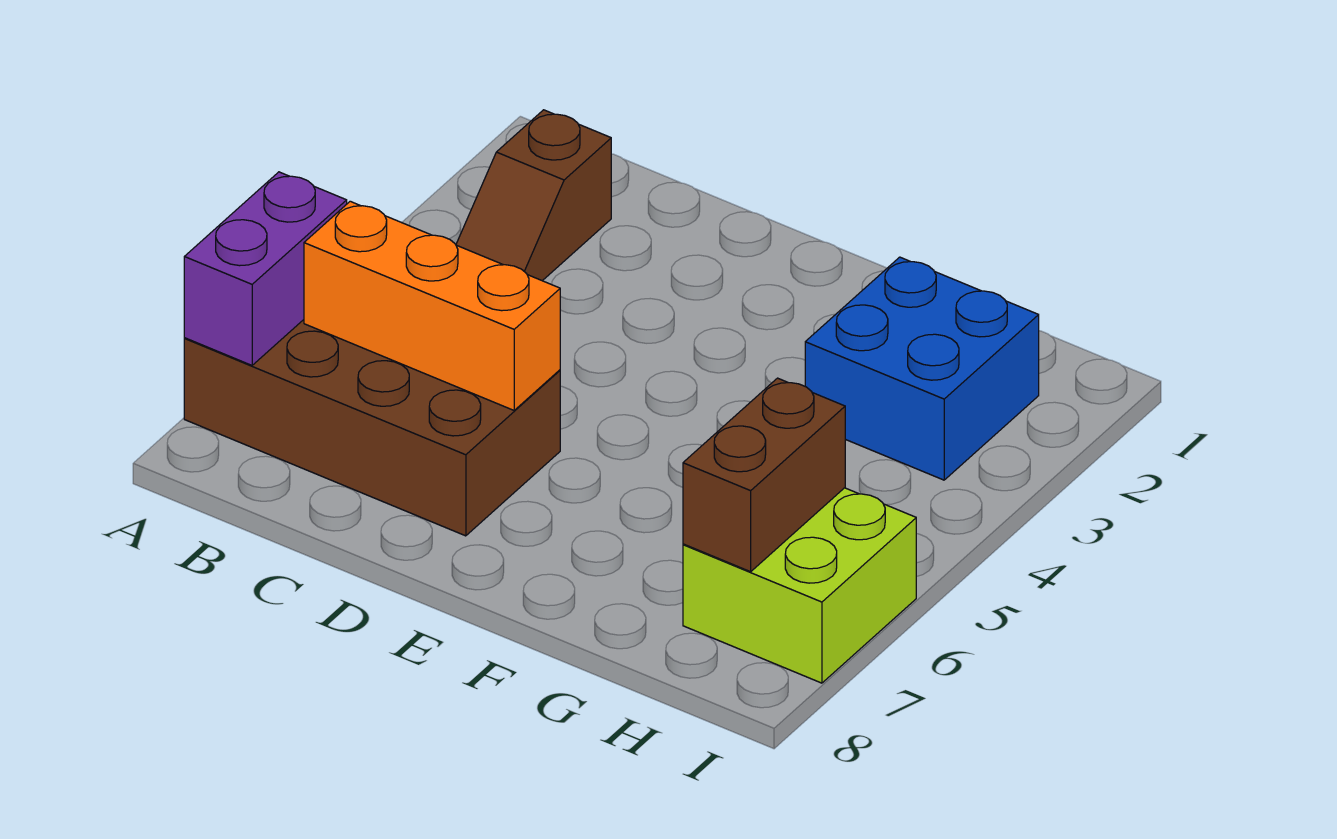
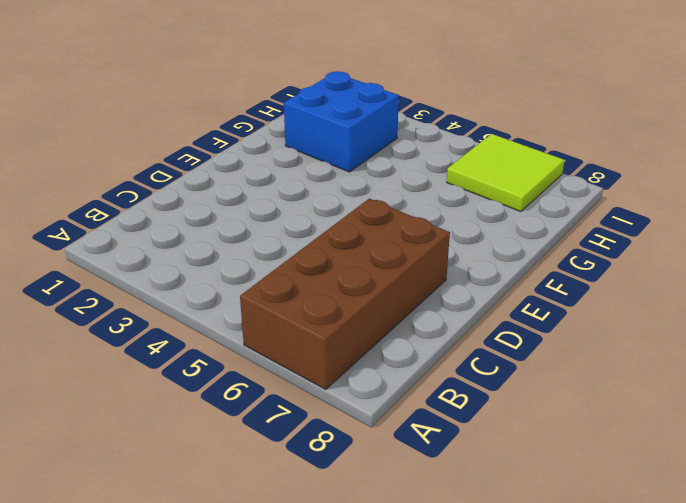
lime tile H6:I7 level 1 -> lime brick H6:I7 level 1
none -> brown slope B2:B3 level 1 top 2
none -> purple brick A6:A7 level 2

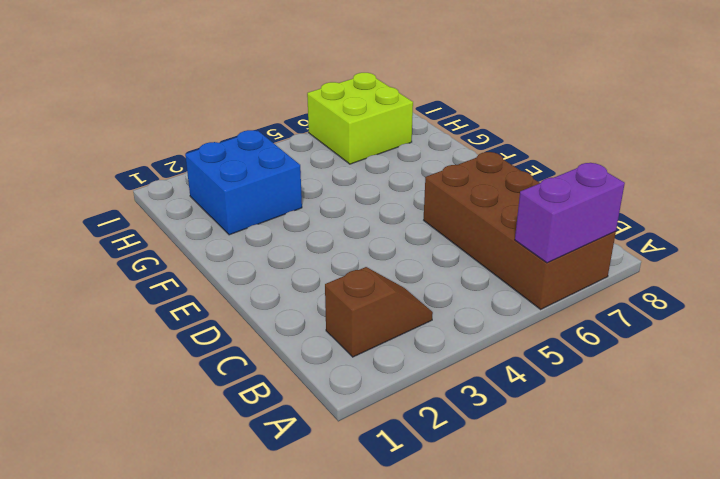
none -> orange brick B6:D6 level 2
none -> brown brick H6:H7 level 2

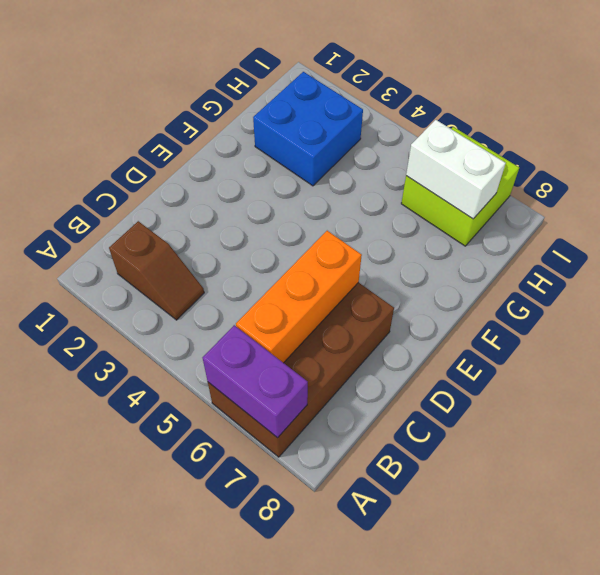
white brick H6:H7 level 2 -> brown brick H6:H7 level 2

